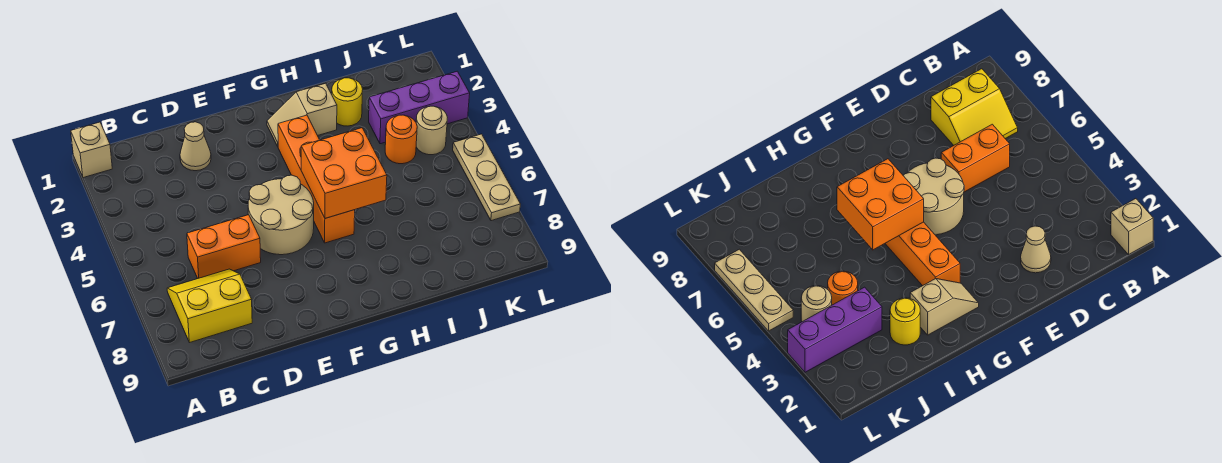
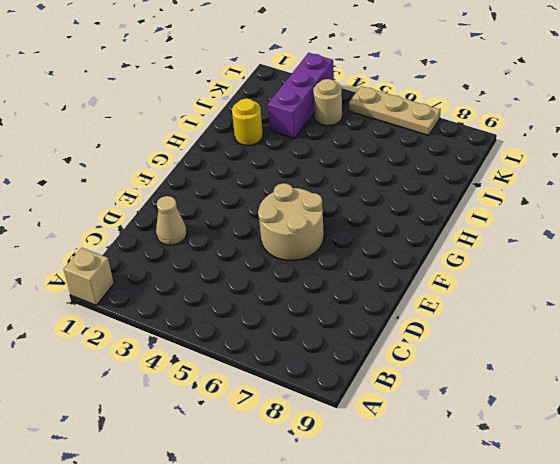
none -> yellow slope B7:C8 level 1 top 8
none -> orange brick C6:D6 level 1
none -> tan slope G2:H2 level 1 top H

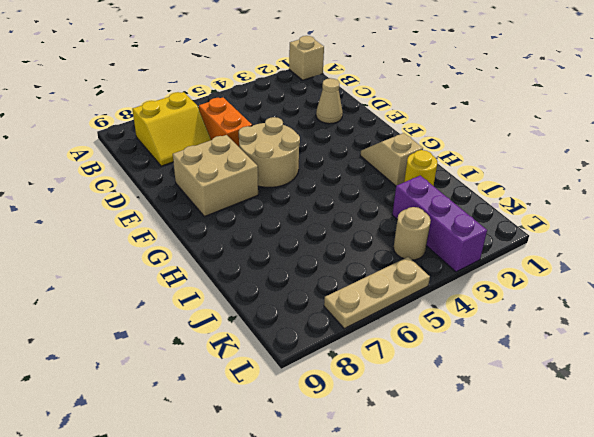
yellow slope B7:C8 level 1 top B -> yellow slope B7:C8 level 1 top 8
tan brick E7:F8 level 1 -> none
none -> orange brick G3:G6 level 1
none -> orange round brick J4 level 1
none -> orange brick G5:H6 level 2

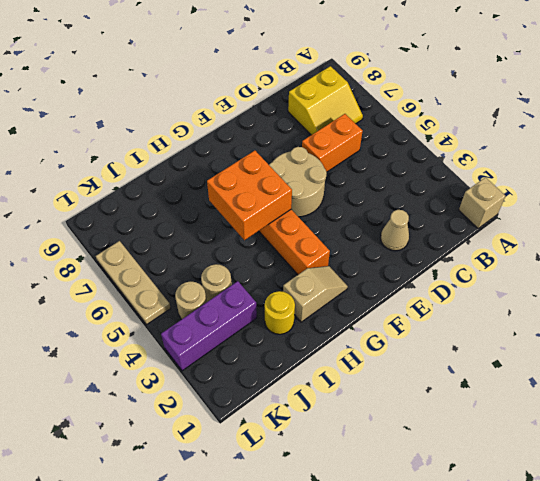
tan round brick J4 level 1 -> orange round brick J4 level 1

